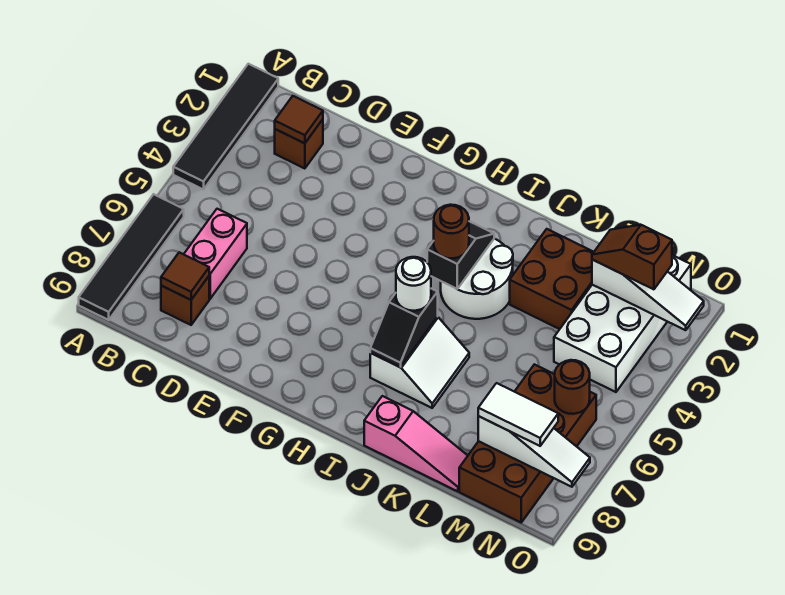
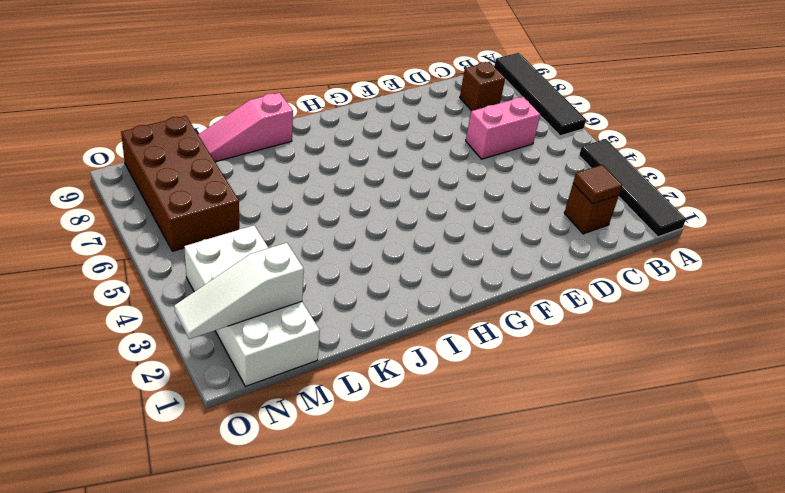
pink brick C6:D6 level 1 -> pink brick C6:C7 level 1
none -> white round brick I3:J4 level 1
none -> white slope I6:J7 level 1 top I
none -> brown brick K2:L3 level 1

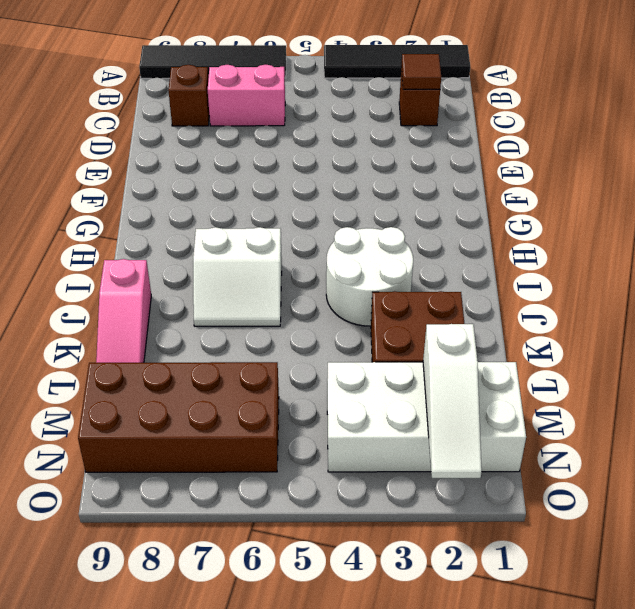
none -> brown tile C8 level 2
none -> black slope I3:I4 level 2 top 4
none -> black slope I6:I7 level 2 top 6

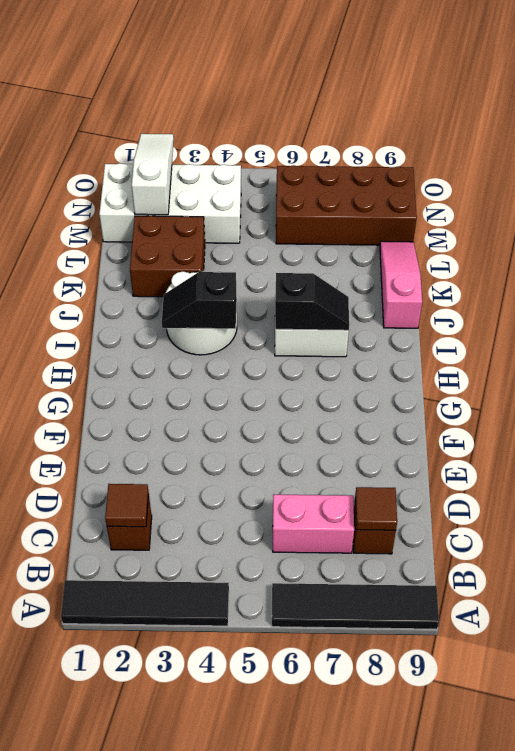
none -> white slope M8:O8 level 2 top M
none -> brown round brick N6 level 2
none -> brown round brick I4 level 3

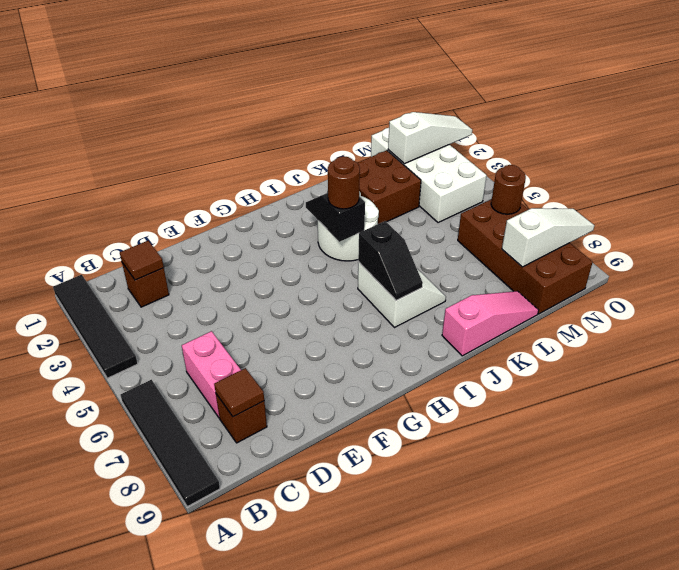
none -> white round brick I6 level 3
none -> brown slope M2:N2 level 3 top N
none -> white tile M8:N8 level 3

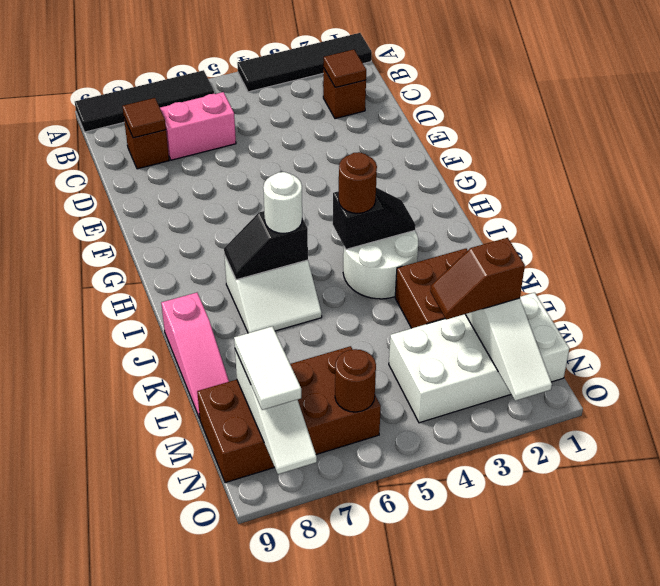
brown slope M2:M3 level 3 top 2 -> brown slope M2:N2 level 3 top N

